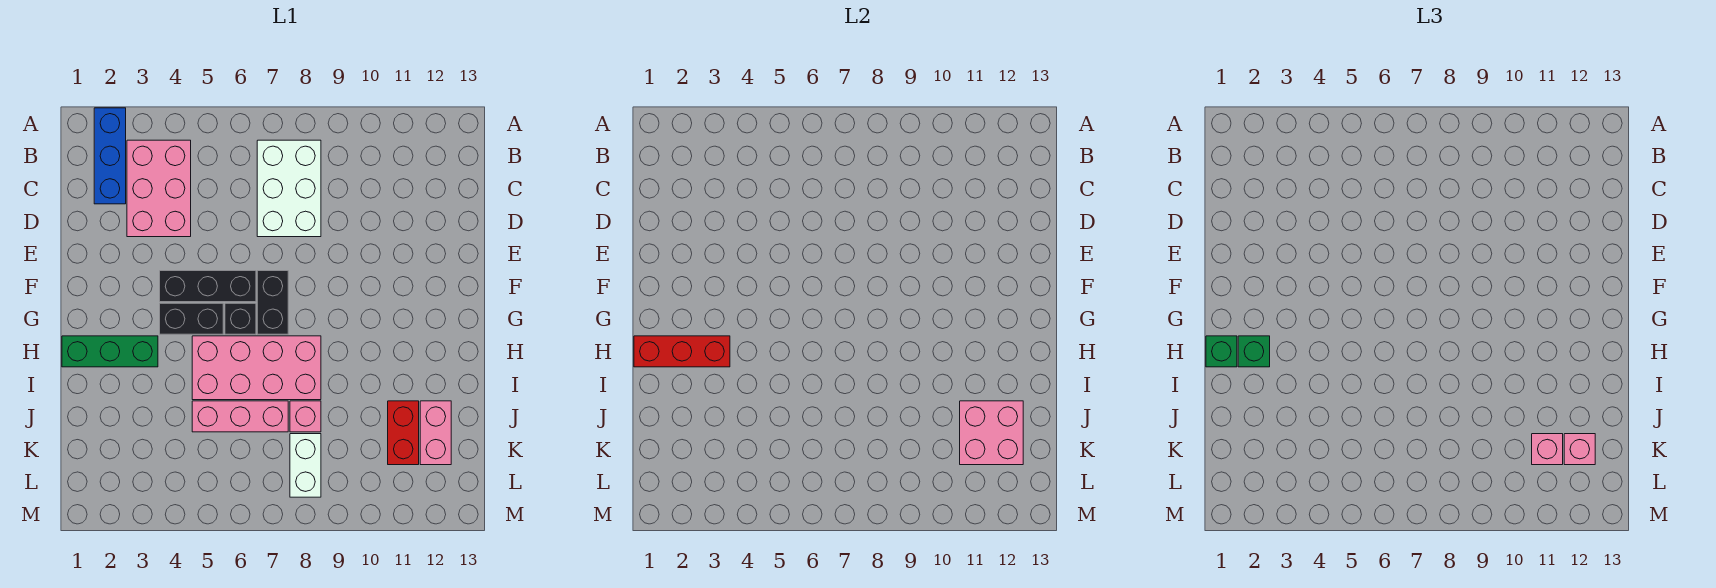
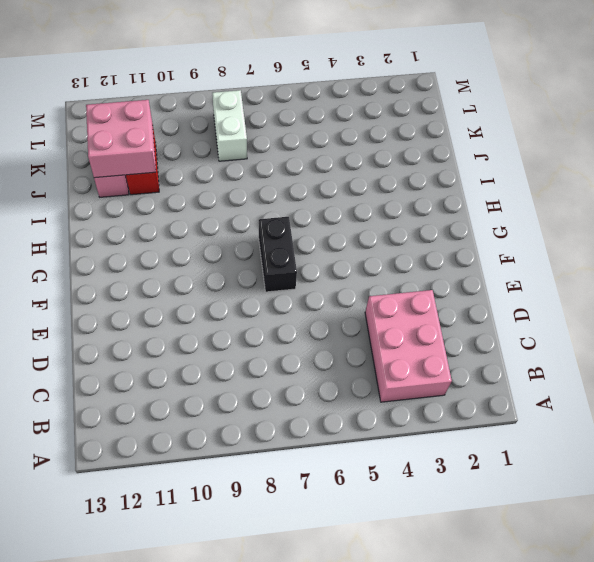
none -> blue brick A2:C2 level 1
none -> white brick B7:D8 level 1
none -> black brick F4:F6 level 1

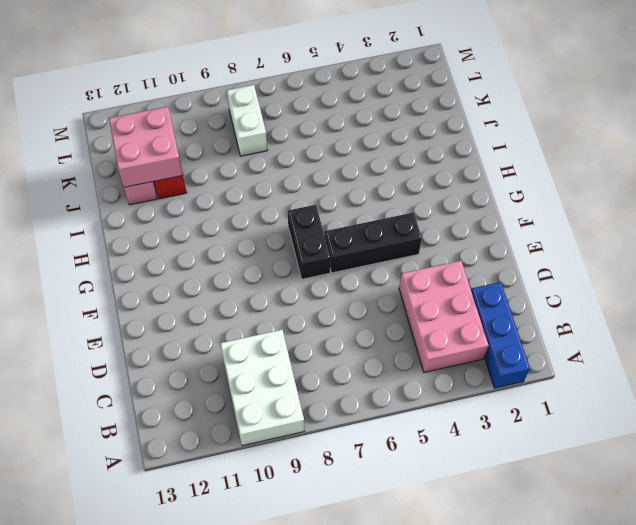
white brick A9:C10 level 1 -> white brick B7:D8 level 1
none -> black brick G4:G5 level 1
none -> black brick G6 level 1
none -> green brick H1:H3 level 1

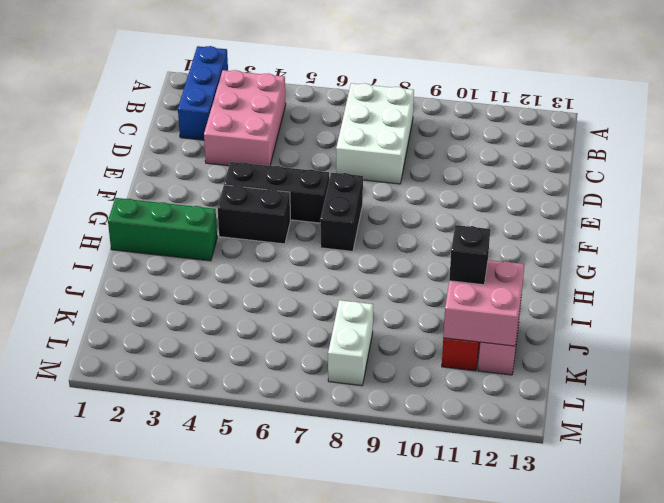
black brick J11 level 3 -> black brick G6 level 1
none -> pink brick H5:I8 level 1
none -> pink brick J5:J7 level 1
none -> pink brick J8 level 1

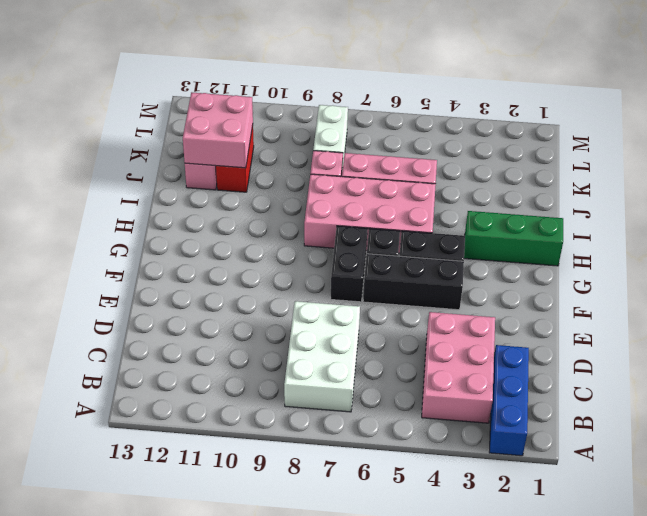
none -> red brick H1:H3 level 2
none -> green brick H1 level 3
none -> green brick H2 level 3

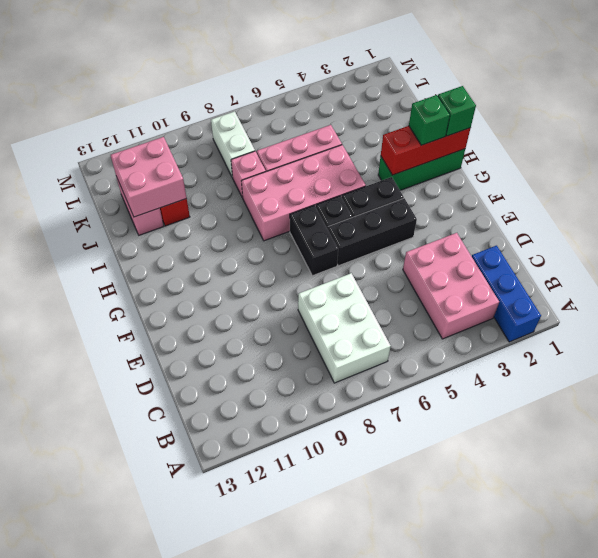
none -> pink brick K11 level 3
none -> pink brick K12 level 3

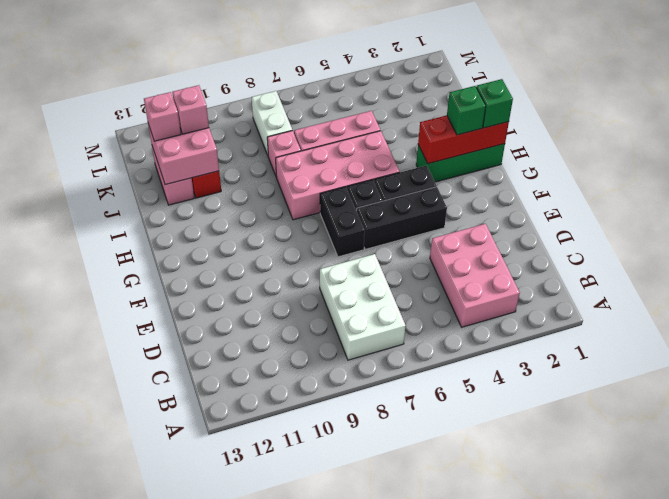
none -> blue brick A2:C2 level 1

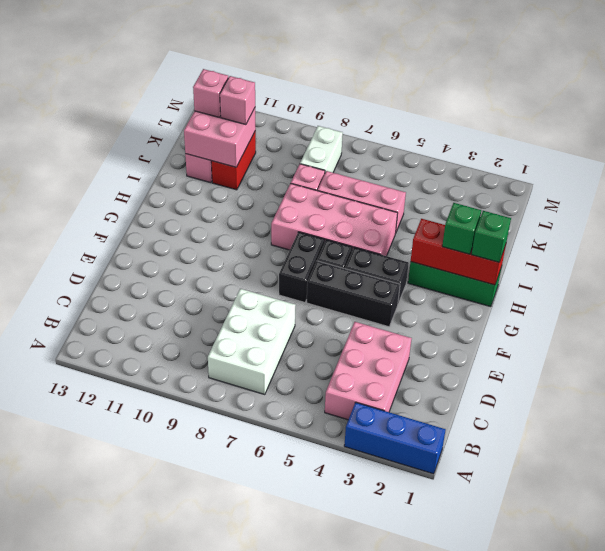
blue brick A1:A3 level 1 -> blue brick A2:C2 level 1

